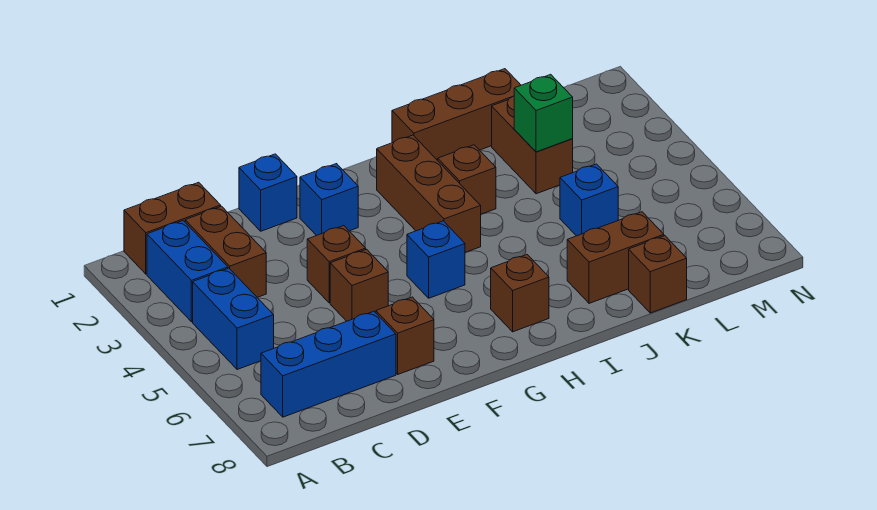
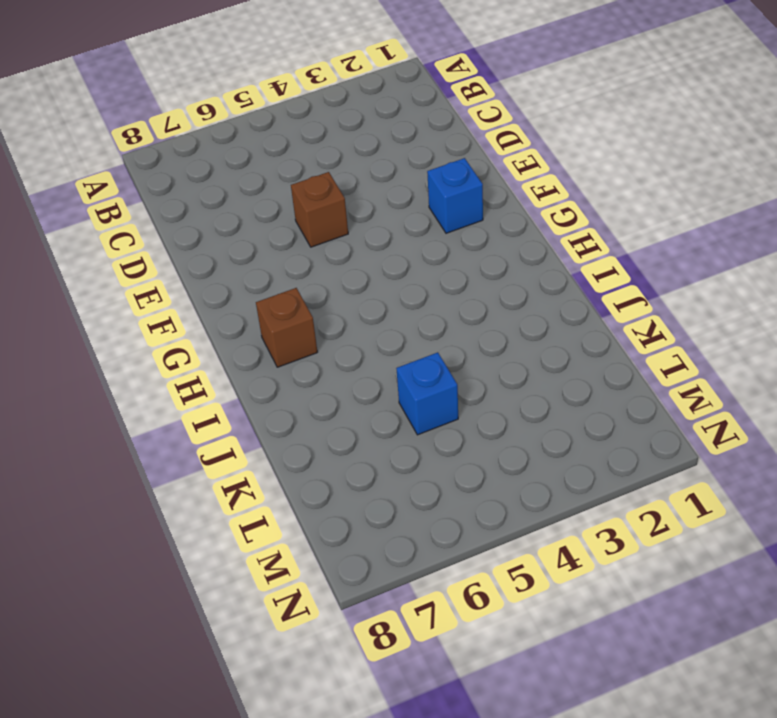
none -> brown brick B1:C1 level 1
none -> blue brick B2:B3 level 1
none -> blue brick B4:B5 level 1

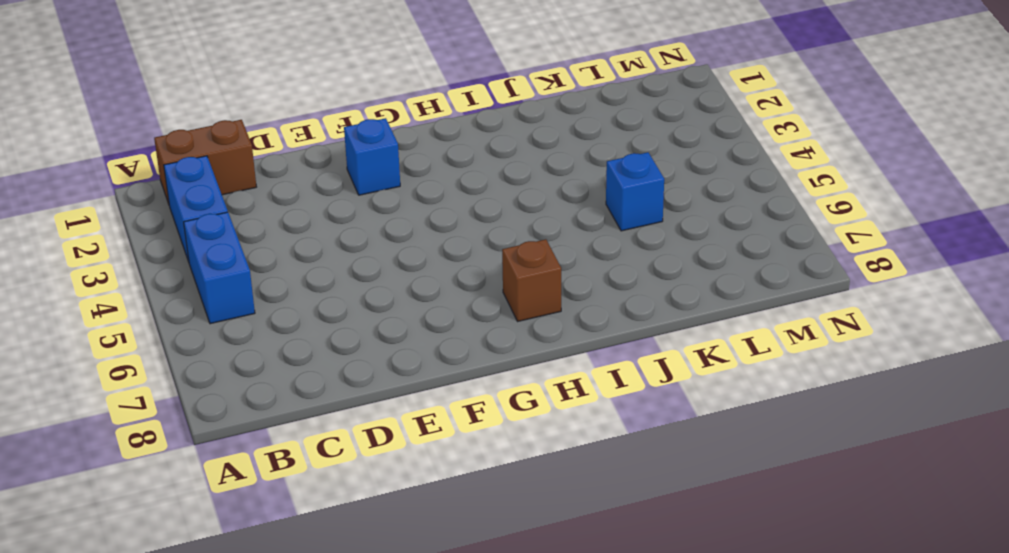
none -> blue brick B7:D7 level 1
none -> brown brick C2:C3 level 1
none -> blue brick E1 level 1

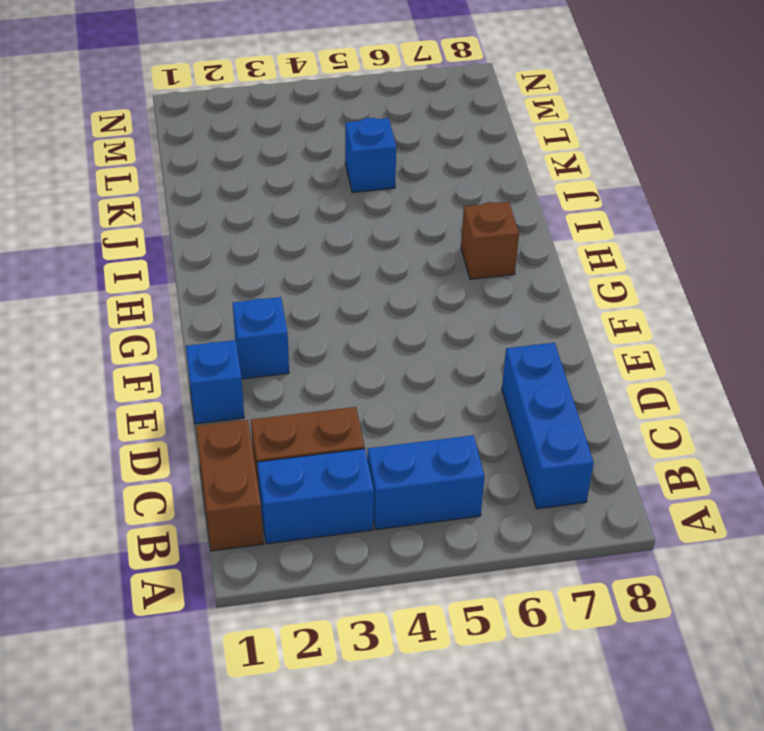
none -> brown brick E4 level 1
none -> brown brick E5 level 1
none -> brown brick E7 level 1

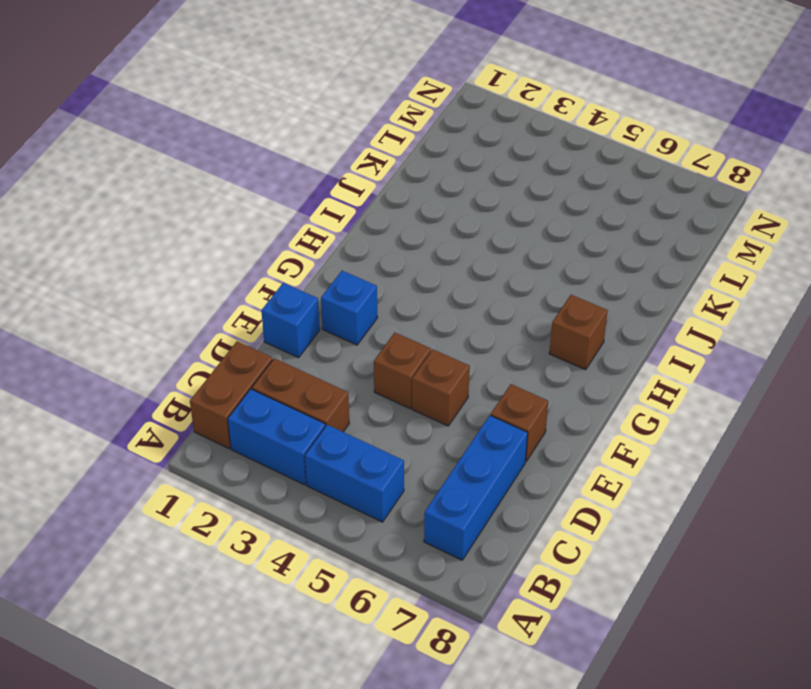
none -> blue brick G5 level 1
none -> brown brick H2:H4 level 1
none -> brown brick I1:K1 level 1

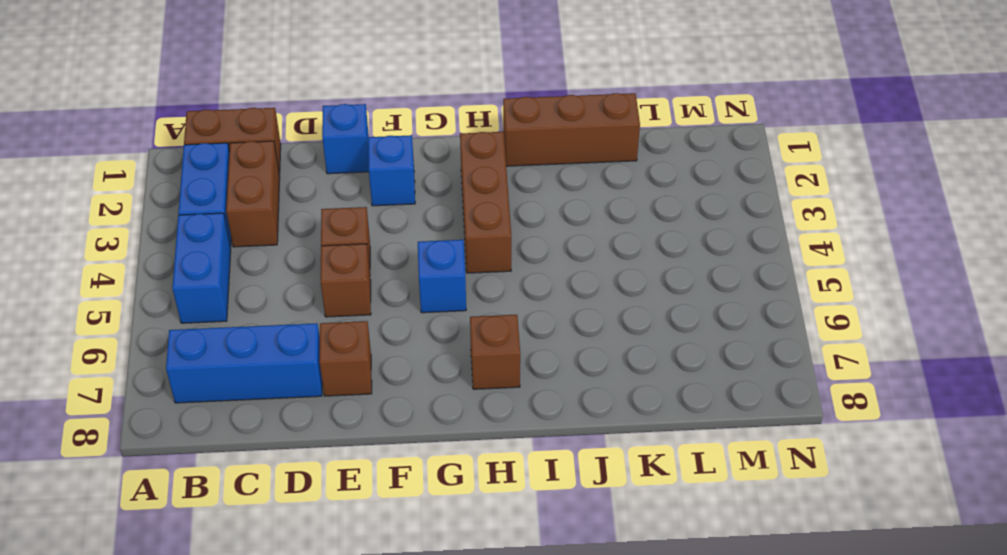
none -> brown brick I3 level 1
none -> brown brick J7:K7 level 1
none -> brown brick K2:K3 level 1

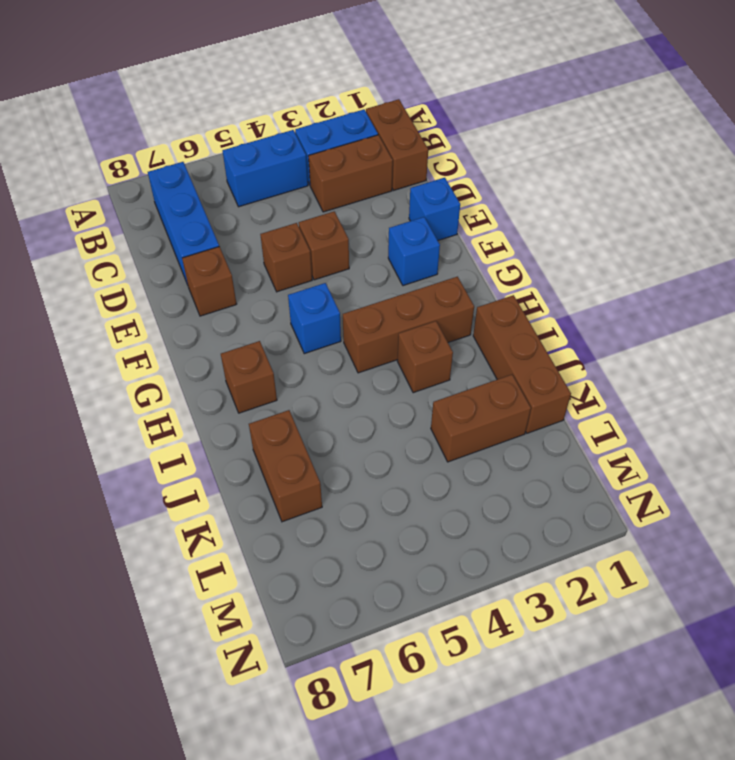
none -> blue brick K5 level 1
none -> brown brick K8 level 1
none -> green brick K3 level 2

